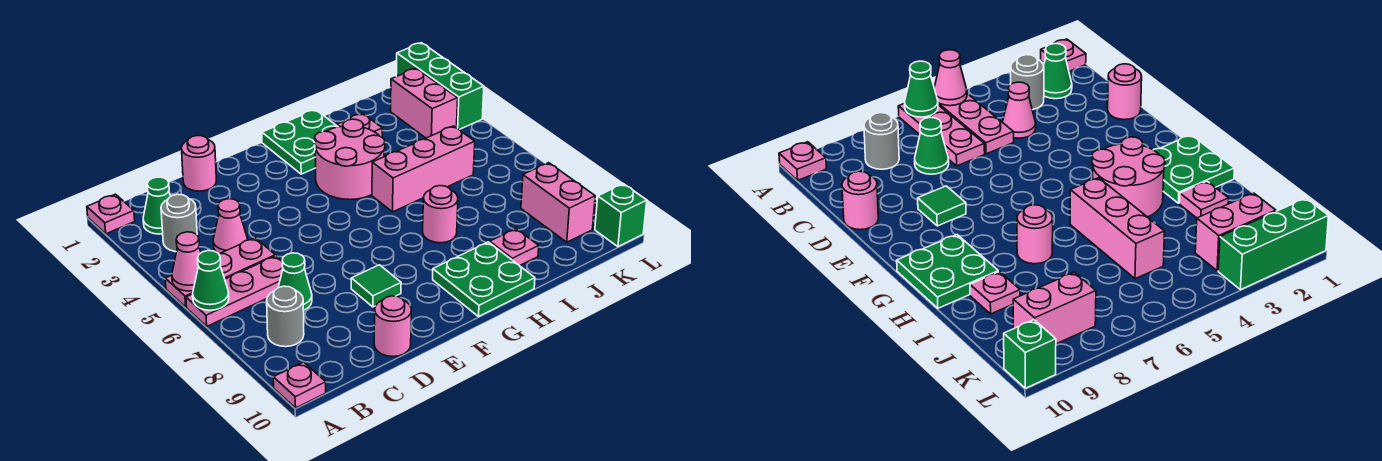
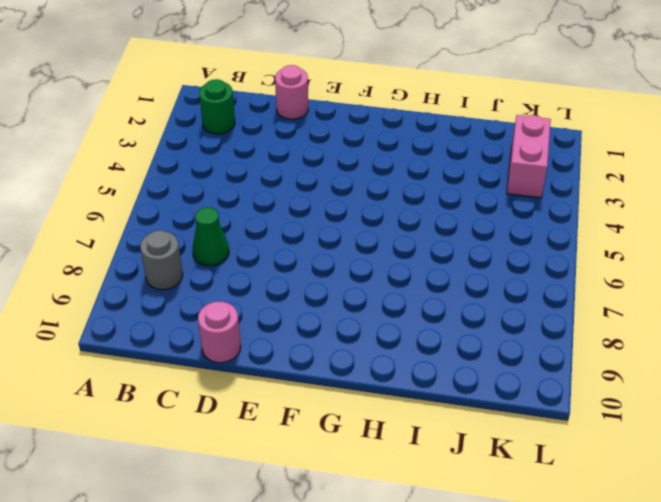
green round brick B2 level 1 -> green cone B2 level 1
none -> pink plate A1 level 1
none -> pink plate A5:C5 level 1
none -> pink plate A6:C6 level 1

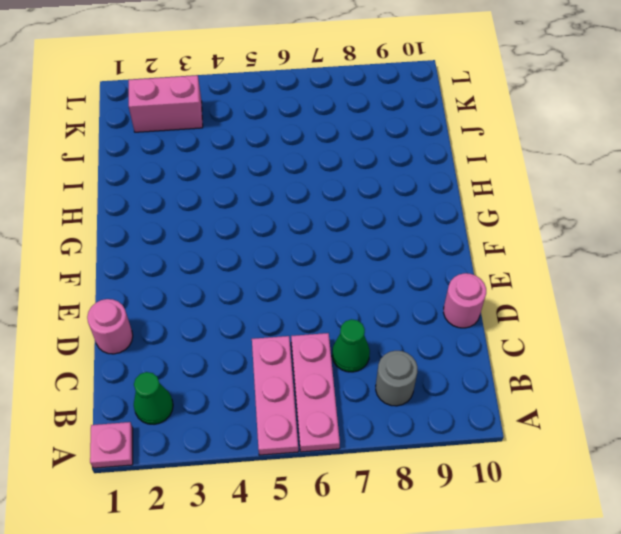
none -> pink plate A10 level 1
none -> grey round brick B3 level 1
none -> pink cone C4 level 1

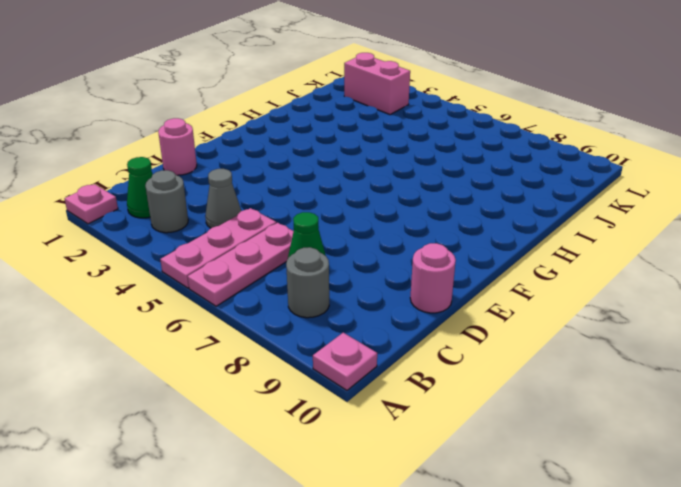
grey cone C4 level 1 -> pink cone C4 level 1
none -> green tile E8 level 1
none -> green plate G1:H2 level 1
none -> pink round brick G3:H4 level 1

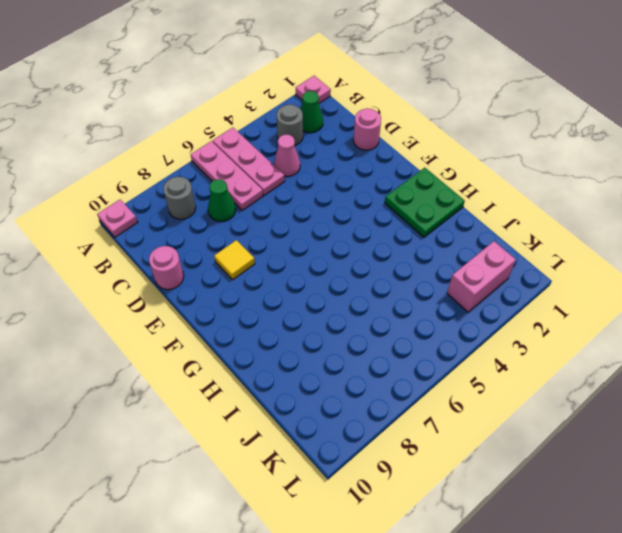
yellow tile E8 level 1 -> green tile E8 level 1
none -> pink round brick G3:H4 level 1
none -> green plate G9:H10 level 1
none -> pink brick H5:J5 level 1

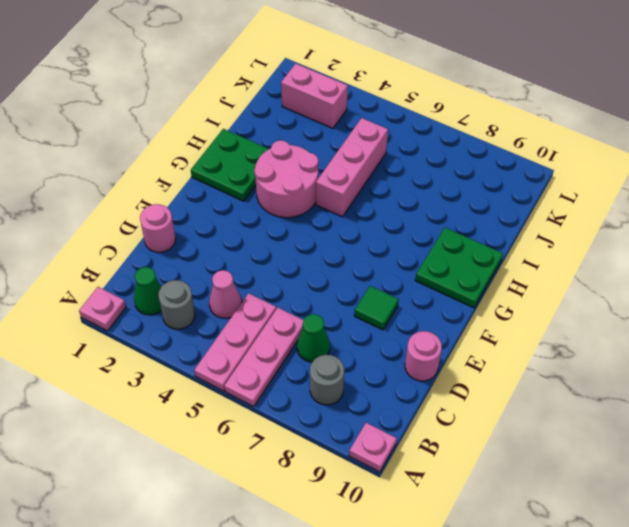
none -> pink round brick H7 level 1
none -> pink plate I2 level 1
none -> pink plate I9 level 1

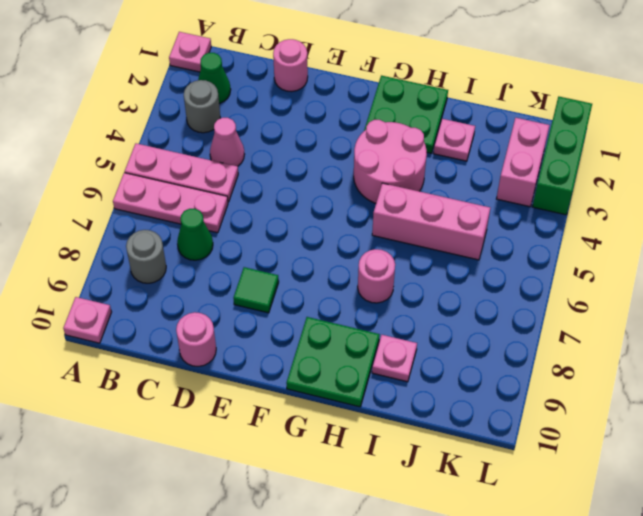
none -> pink brick K8:K9 level 1
none -> green brick L10 level 1
none -> pink cone A5 level 2

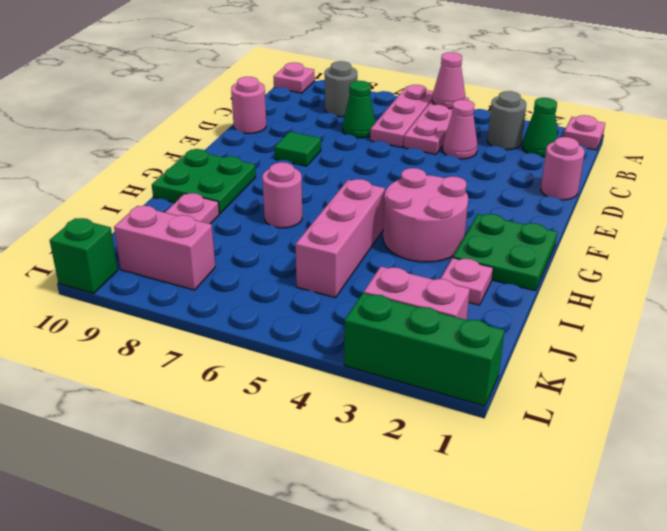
none -> green cone A6 level 2

